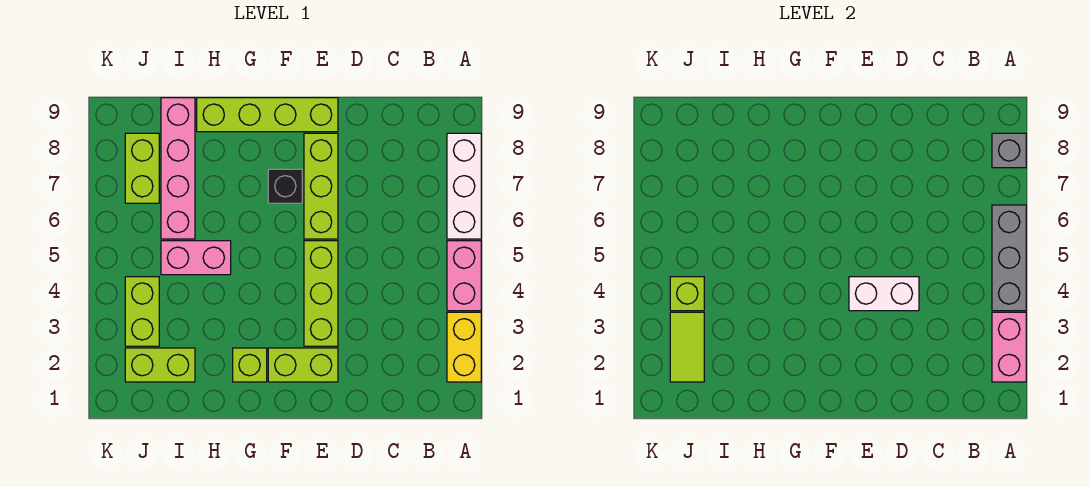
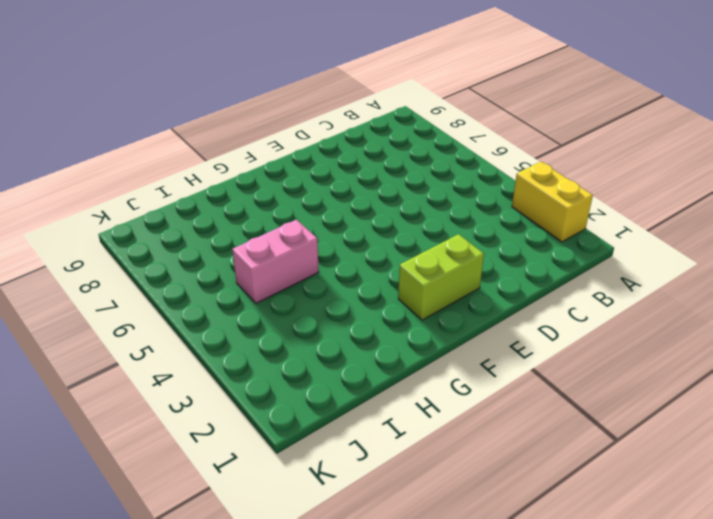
none -> pink brick A4:A5 level 1
none -> white brick A6:A8 level 1
none -> lime brick E3:E5 level 1

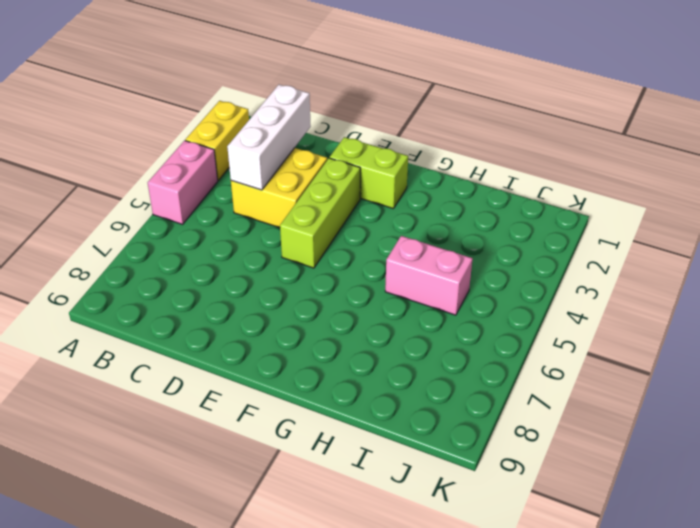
white brick C2:C4 level 2 -> white brick A6:A8 level 1
yellow brick C3:D4 level 1 -> none
none -> lime brick E6:E8 level 1
none -> lime brick E9:H9 level 1
none -> black brick F7 level 1

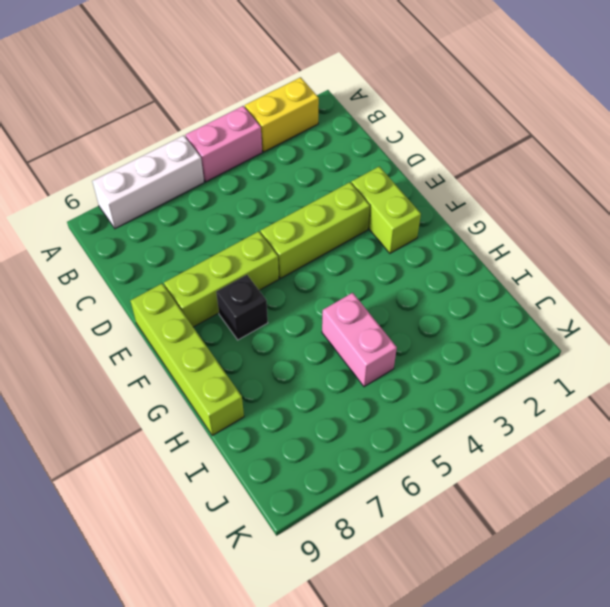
none -> lime brick G2 level 1
none -> lime brick I2:J2 level 1
none -> pink brick I6:I9 level 1

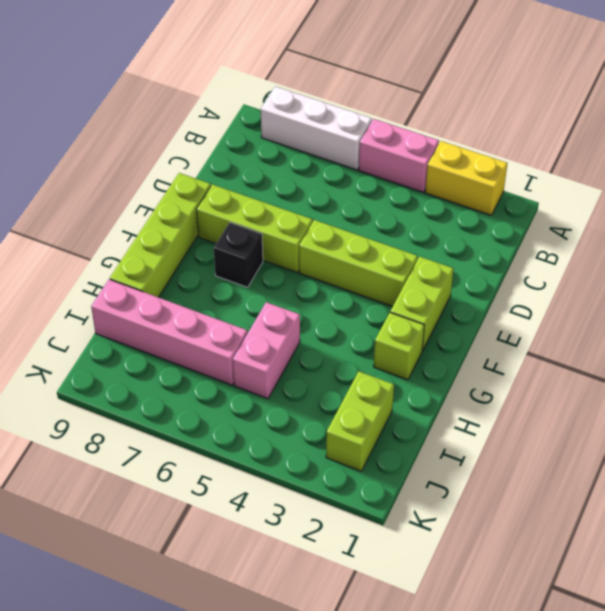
none -> lime brick J3:J4 level 1
none -> lime brick J7:J8 level 1
none -> pink brick A2:A3 level 2

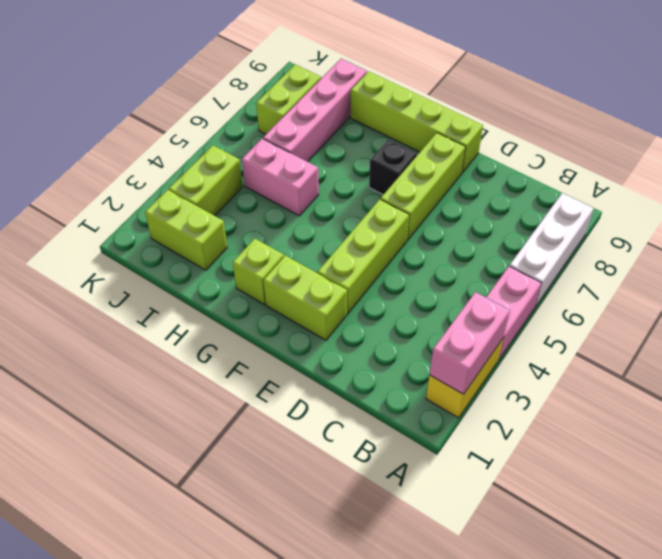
none -> grey brick A4:A6 level 2
none -> grey brick A8 level 2
none -> white brick D4:E4 level 2

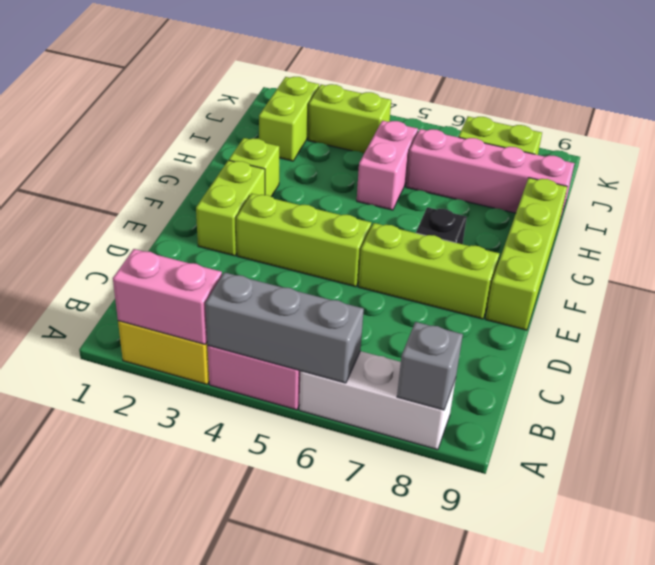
none -> white brick D4:E4 level 2
none -> lime tile J2:J3 level 2
none -> lime brick J4 level 2

